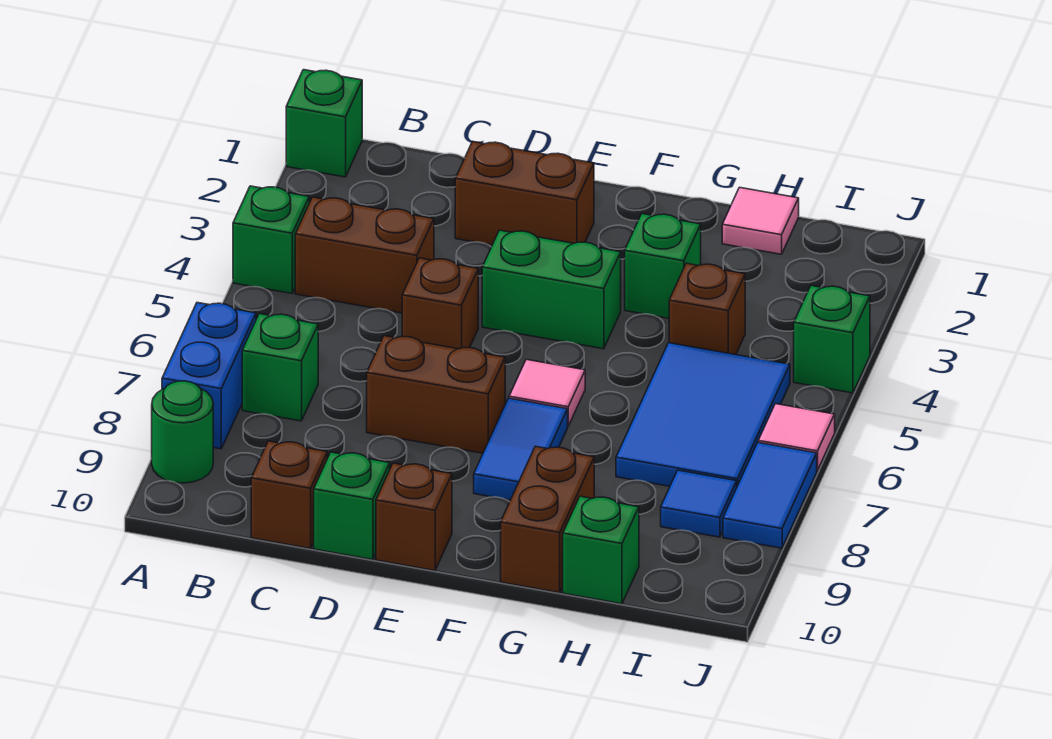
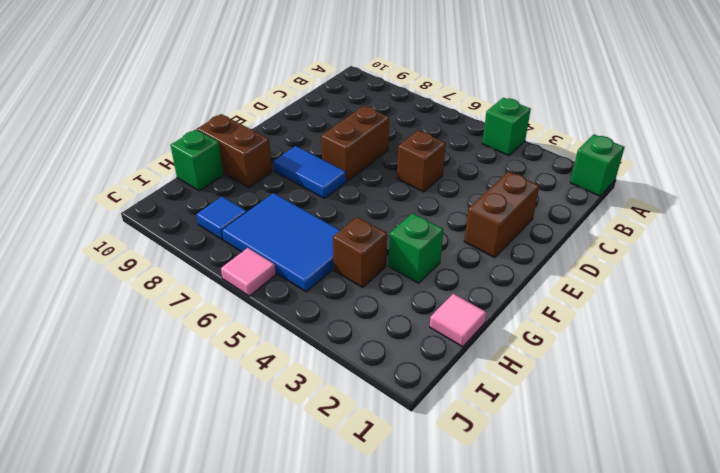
none -> blue brick A7:A8 level 1
none -> green round brick A9 level 1
none -> brown brick B4:C4 level 1

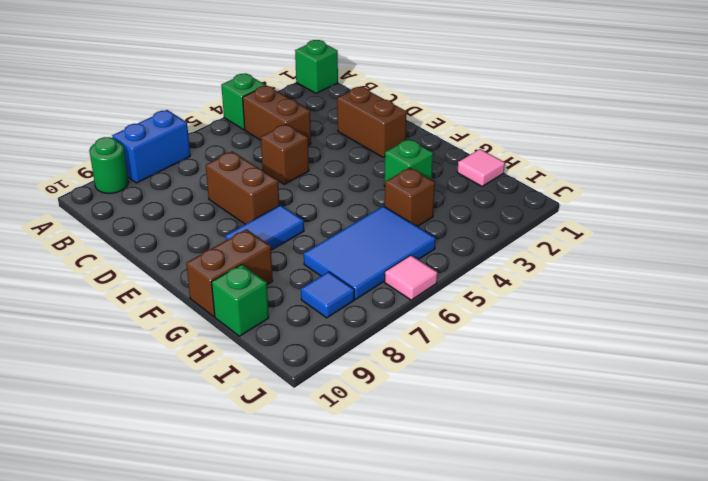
none -> green brick B7 level 1
none -> brown brick C10 level 1
none -> green brick D10 level 1

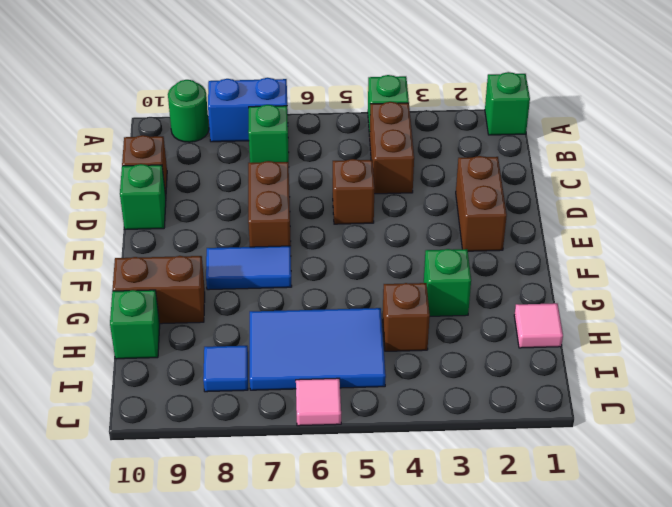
none -> green brick E4:F4 level 1
none -> brown brick E10 level 1
none -> pink tile F6 level 1

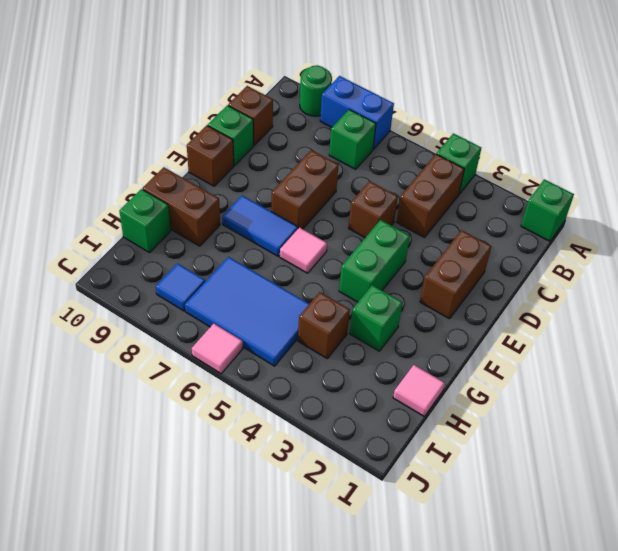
none -> green brick J4 level 1
none -> blue tile J7:J8 level 1

